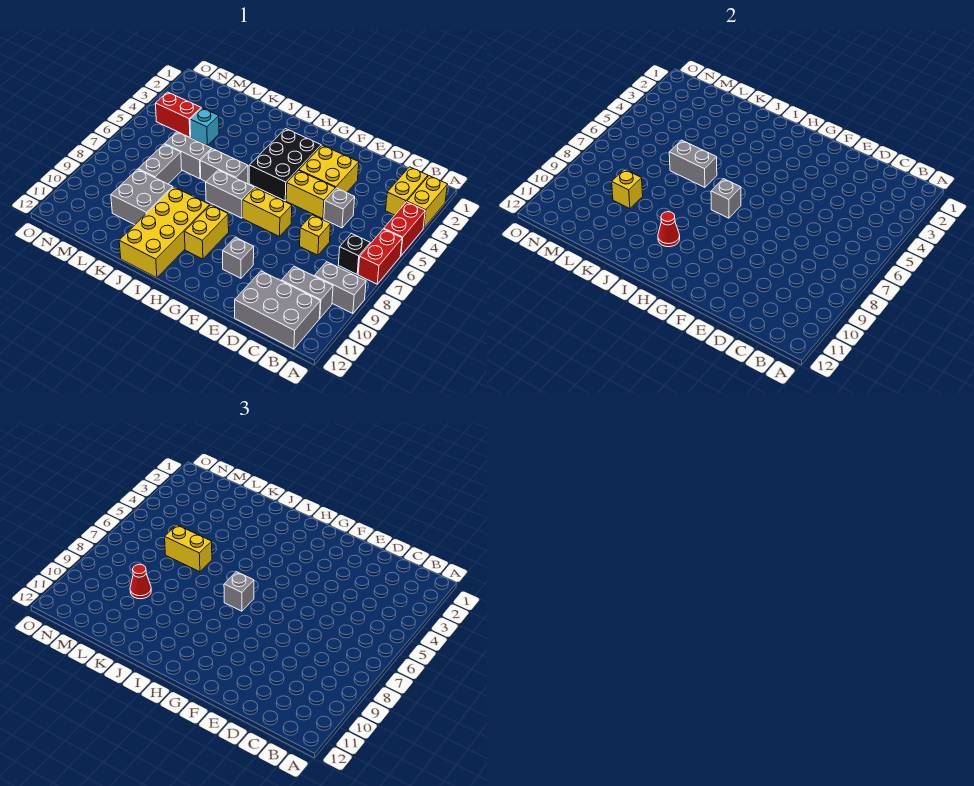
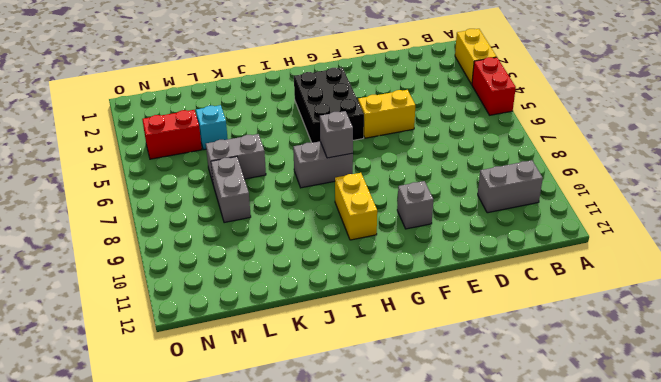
none -> red brick A6:A7 level 1
none -> grey brick A9:B9 level 1
none -> yellow brick B2:B3 level 1
none -> black brick B7 level 1

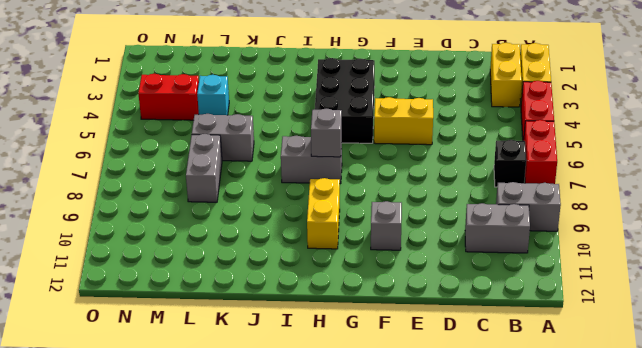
none -> grey brick B11:D12 level 1
none -> grey brick D5 level 1
none -> yellow brick D7 level 1
none -> yellow brick E3:F4 level 1

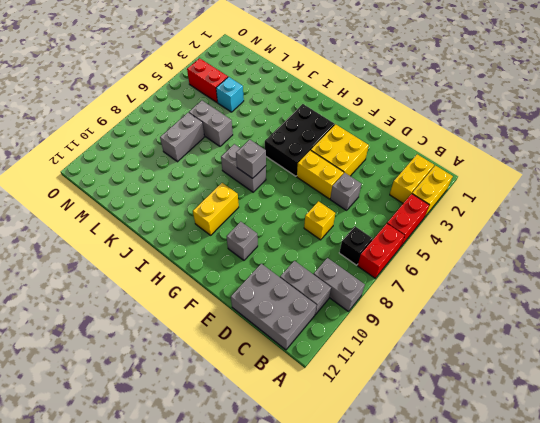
none -> yellow brick F7:G7 level 1
none -> grey brick I6:J6 level 1
none -> yellow brick I9:J12 level 1
none -> grey brick K9:L10 level 1

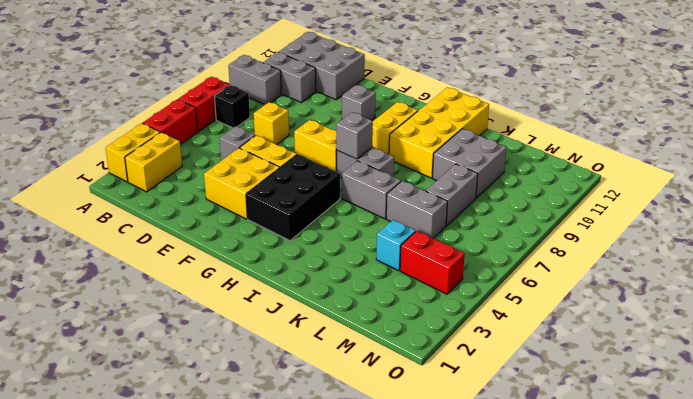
none -> red cone I10 level 2
none -> grey brick J6:K6 level 2
none -> yellow brick L9 level 2
none -> grey brick H7 level 3

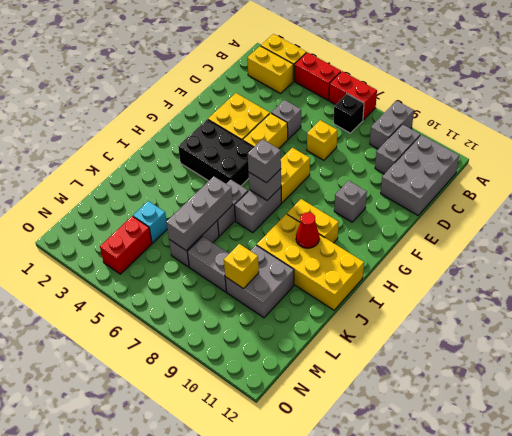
grey brick J6:L6 level 2 -> grey brick J6:K6 level 2
none -> yellow brick K6:L6 level 3
none -> red cone L9 level 3

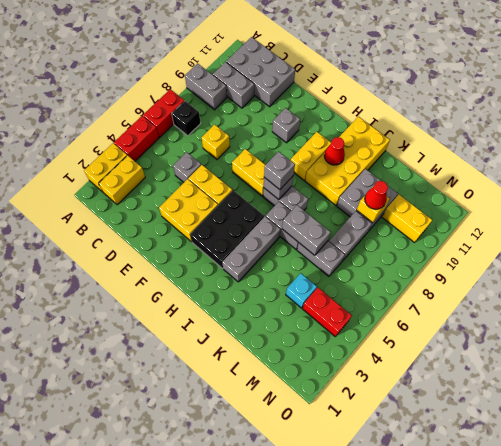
grey brick I3:I5 level 1 -> none
yellow brick M10:N10 level 1 -> yellow brick K6:L6 level 3

